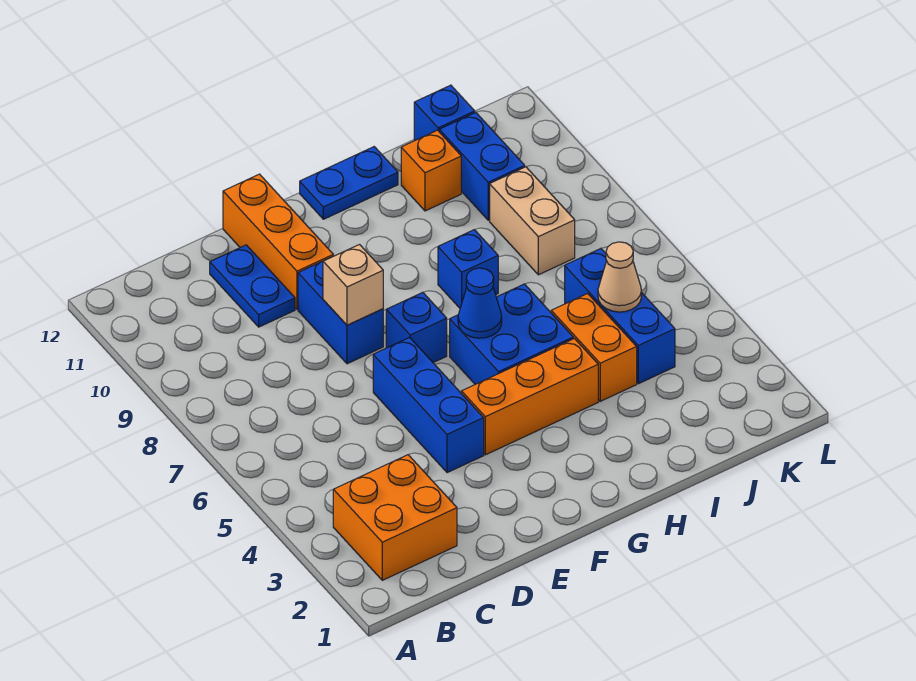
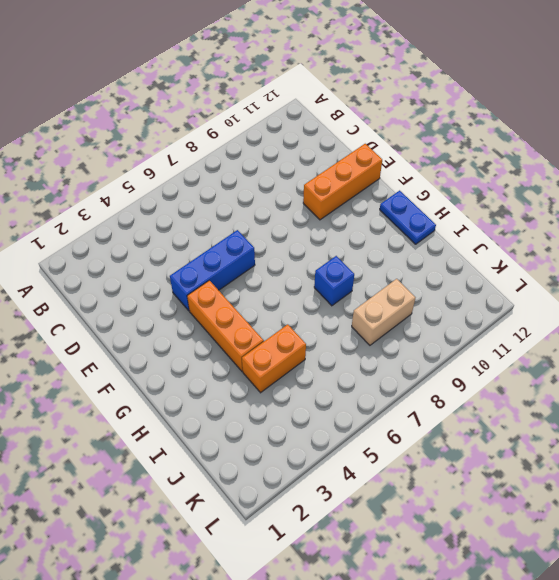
none -> orange brick B2:C3 level 1
none -> blue plate D10:D11 level 1
none -> blue brick E8:E9 level 1

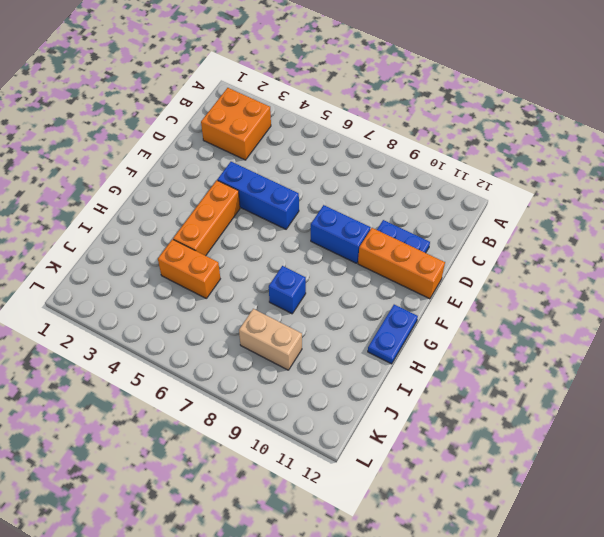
none -> blue brick F7 level 1
none -> blue brick G5:H6 level 1
none -> orange brick I11 level 1

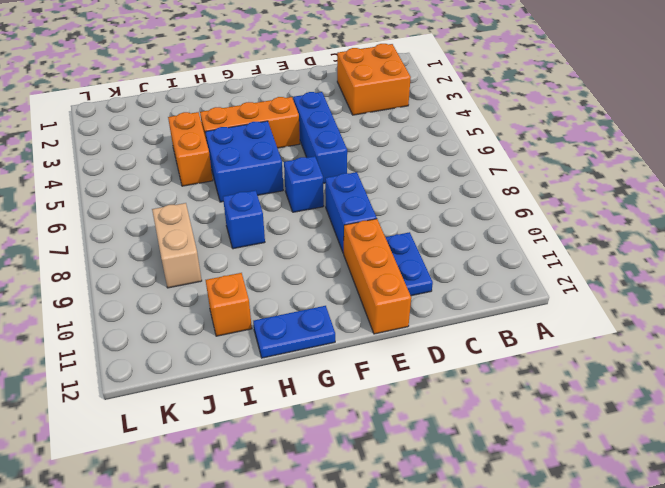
none -> blue brick J4:J6 level 1
none -> blue brick J10:J11 level 1
none -> blue brick J12 level 1

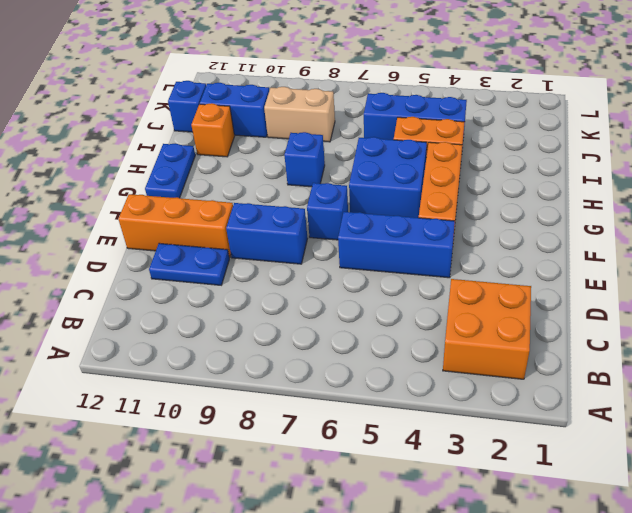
none -> tan brick E8 level 2
none -> blue cone G6 level 2
none -> tan cone J5 level 2

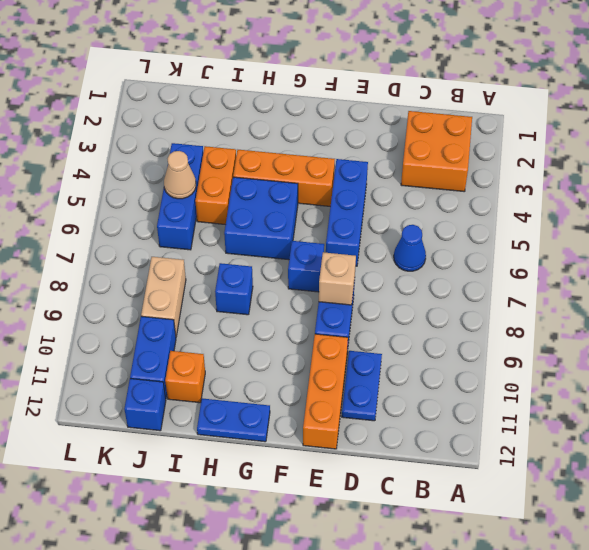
blue cone C6 level 1 -> blue cone G6 level 2

